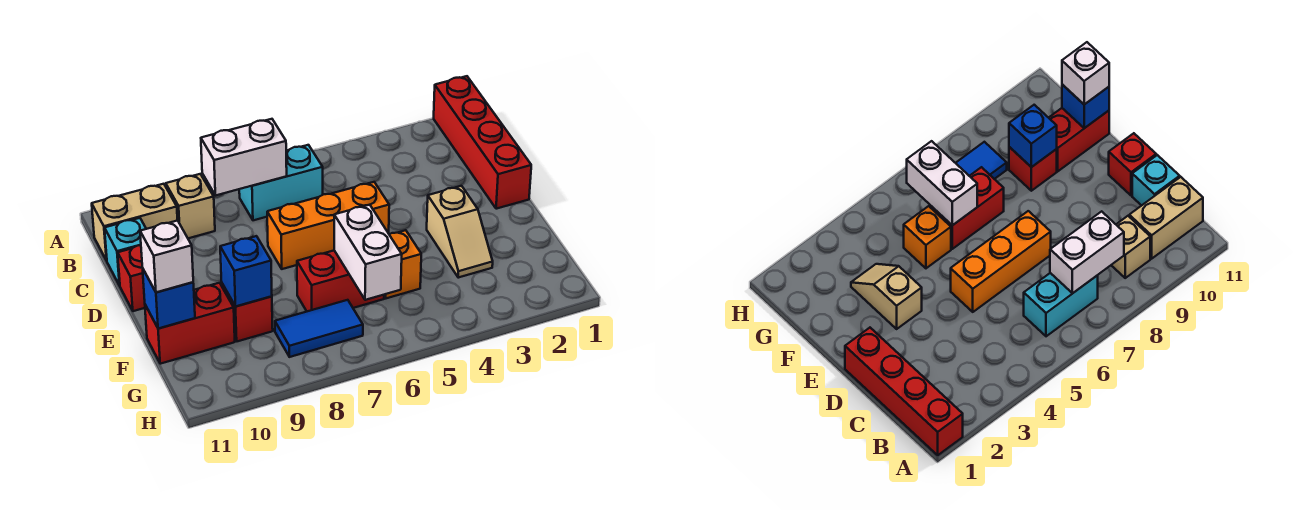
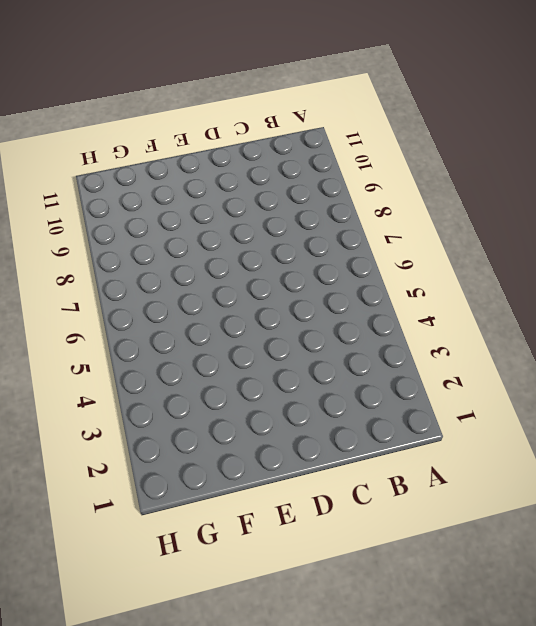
none -> red brick A1:D1 level 1
none -> cyan brick B6:B7 level 1
none -> tan brick B9 level 1

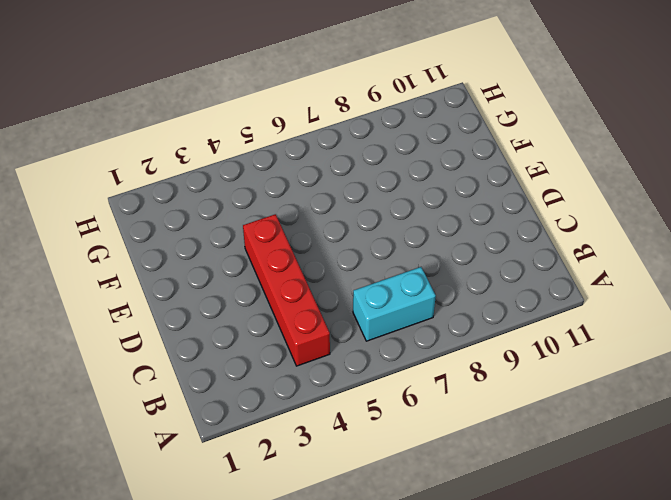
red brick B4:E4 level 1 -> red brick A1:D1 level 1
none -> tan brick B9 level 1
none -> tan brick B10:B11 level 1
none -> cyan brick C11 level 1

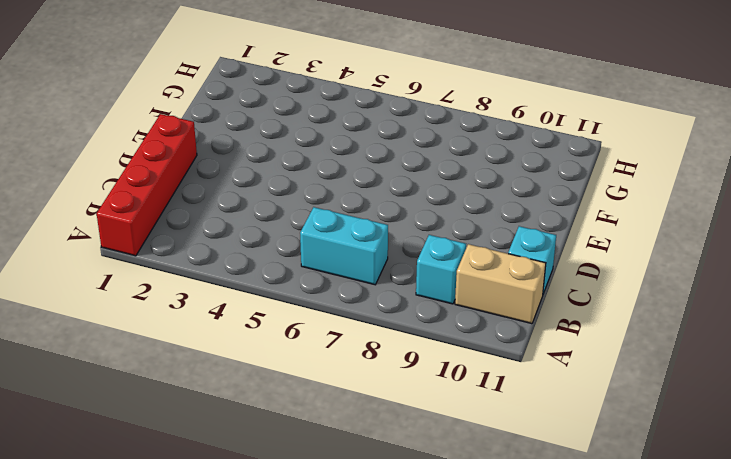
cyan brick B9 level 1 -> tan brick B9 level 1
none -> orange brick D5:D7 level 1
none -> red brick D11 level 1
none -> tan slope E3:F3 level 1 top E

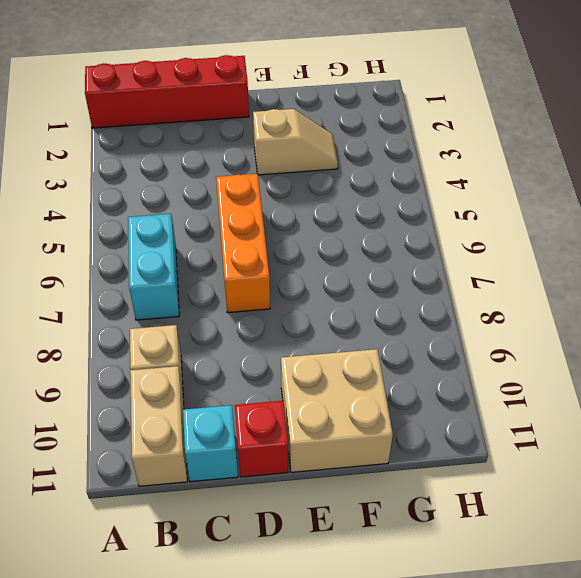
tan brick E10:F11 level 1 -> red brick F10:F11 level 1
none -> orange brick F5 level 1
none -> red brick F6:F7 level 1
none -> red brick F9 level 1

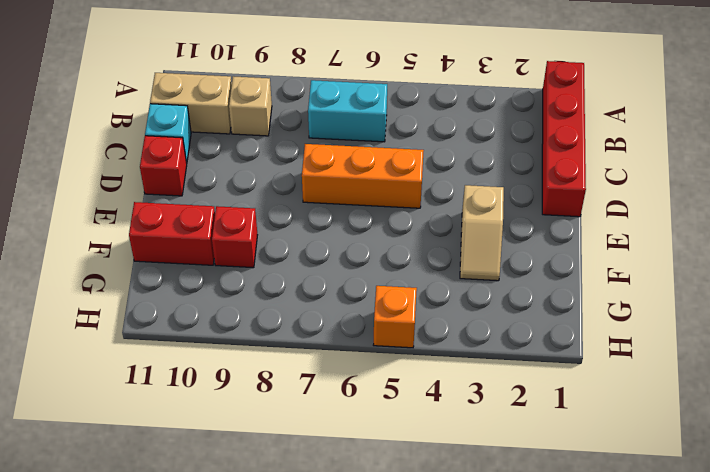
orange brick H5 level 1 -> orange brick F5 level 1
none -> red brick F6:F7 level 1
none -> blue tile G7:G8 level 1
none -> white brick B7:B8 level 2

